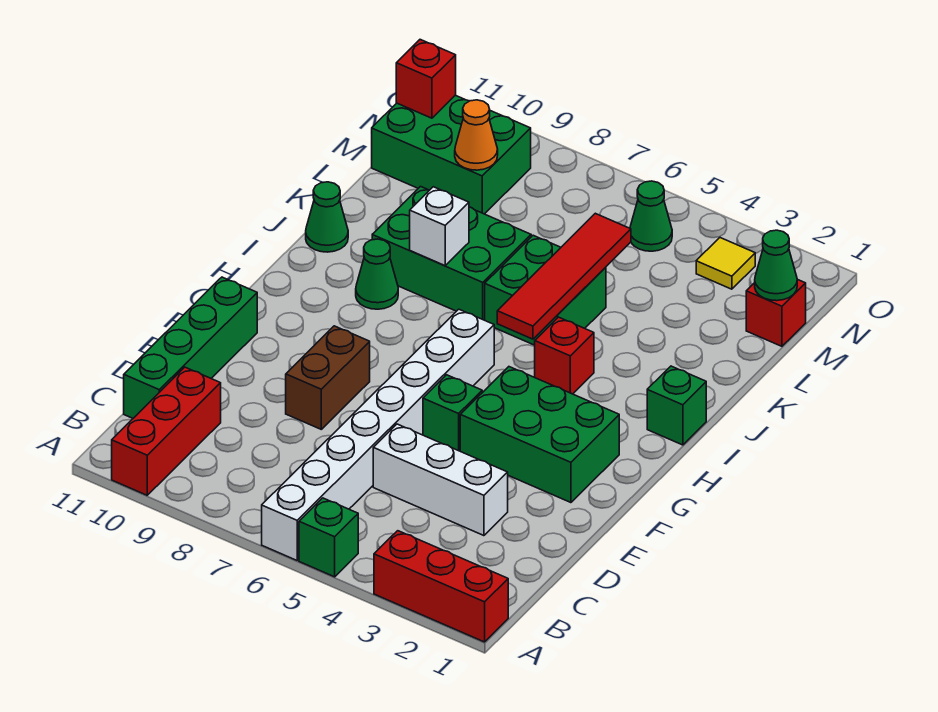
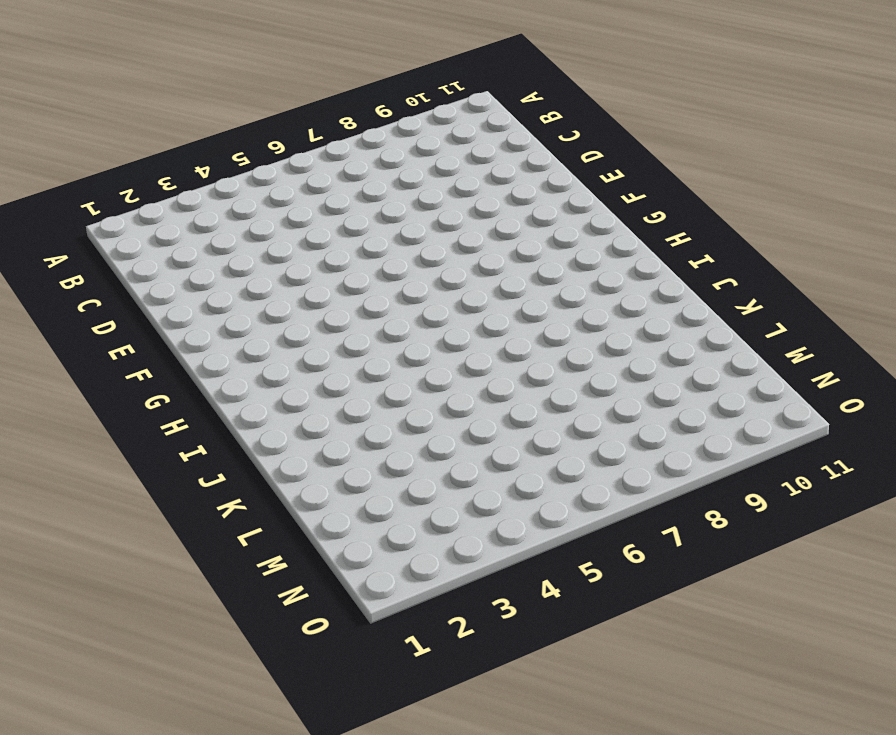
none -> red brick A1:A3 level 1
none -> green brick A5 level 1
none -> white brick A6:H6 level 1

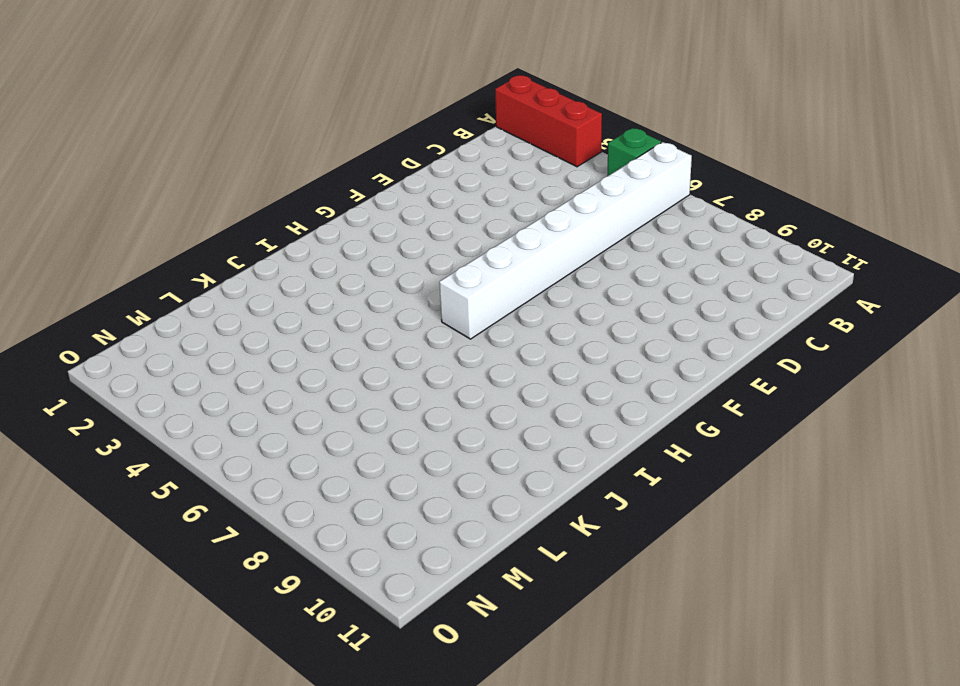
none -> red brick A10:C10 level 1
none -> green brick C11:F11 level 1
none -> white brick D3:D5 level 1

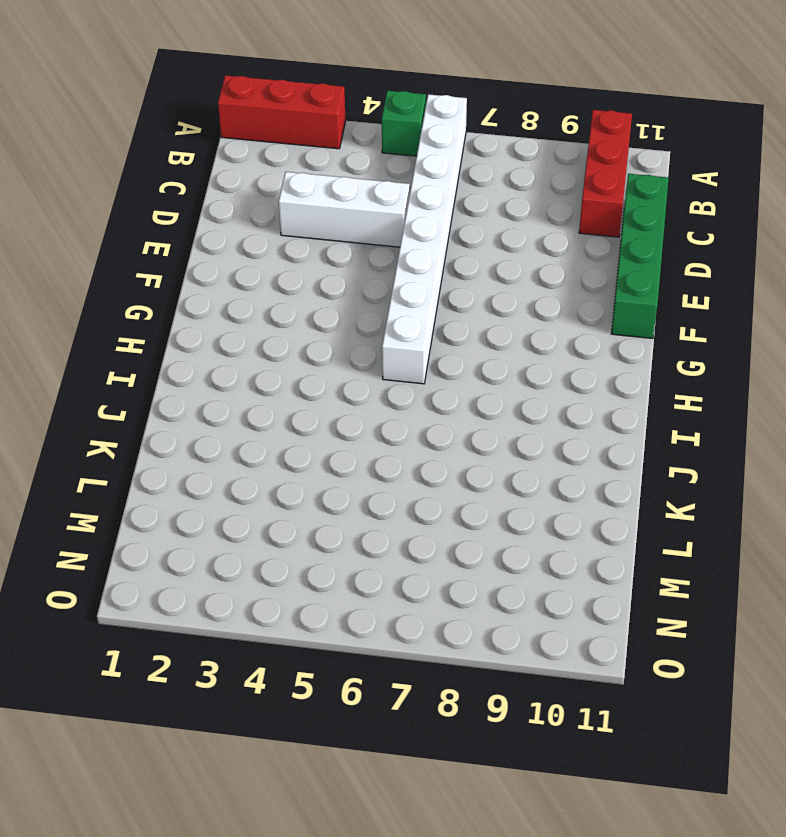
none -> brown brick E8:F8 level 1
none -> green brick F2:G4 level 1
none -> green brick F5 level 1

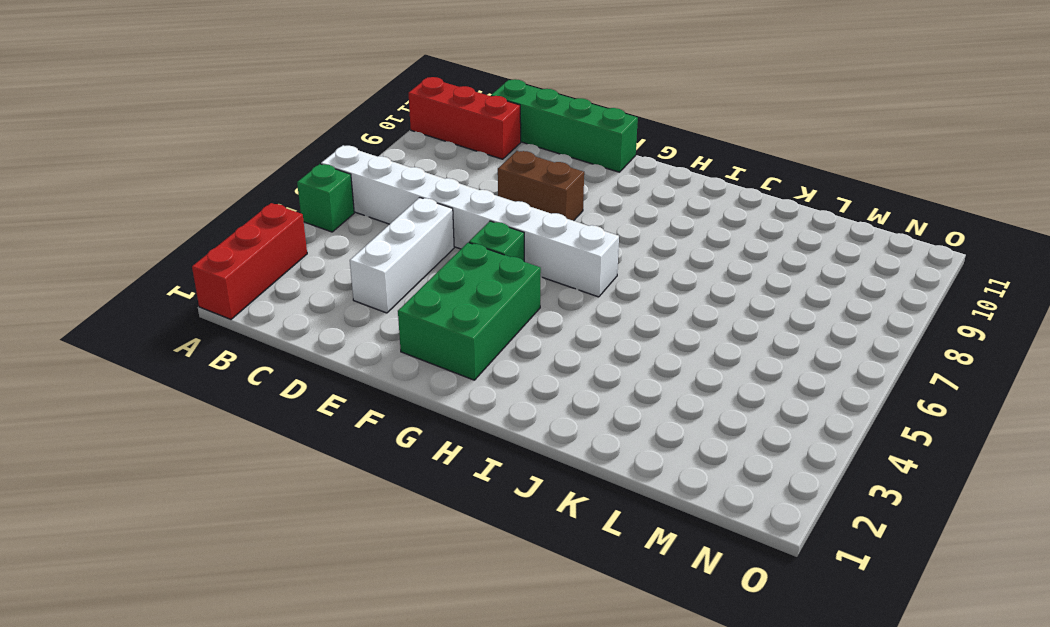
none -> green brick I1 level 1
none -> red brick I4 level 1
none -> green cone I9 level 1

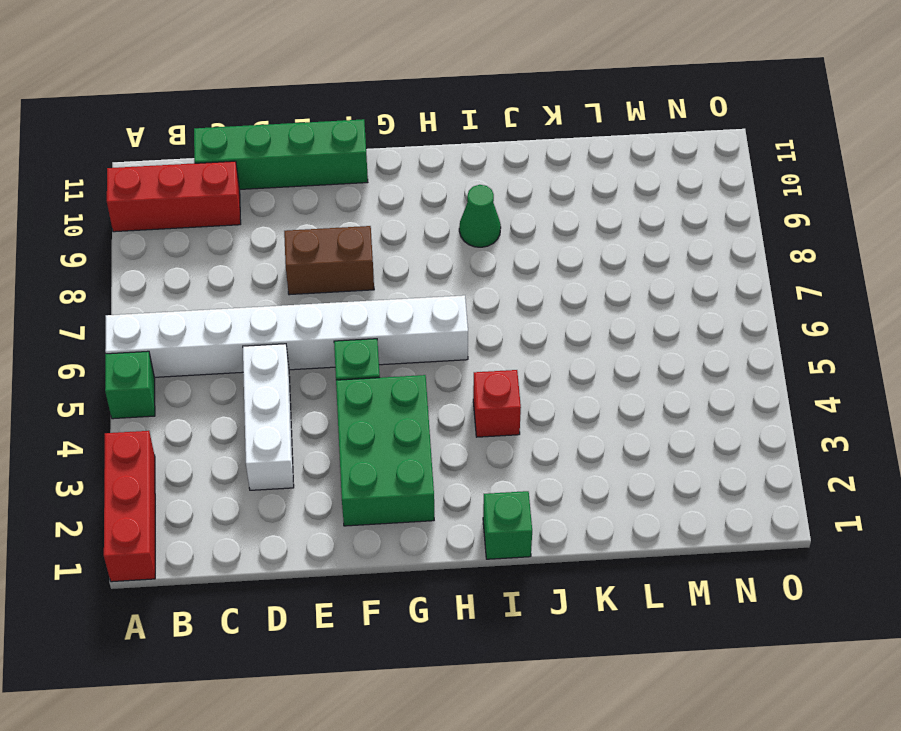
none -> green brick J5:K6 level 1
none -> green brick J7:K9 level 1
none -> green cone J11 level 1

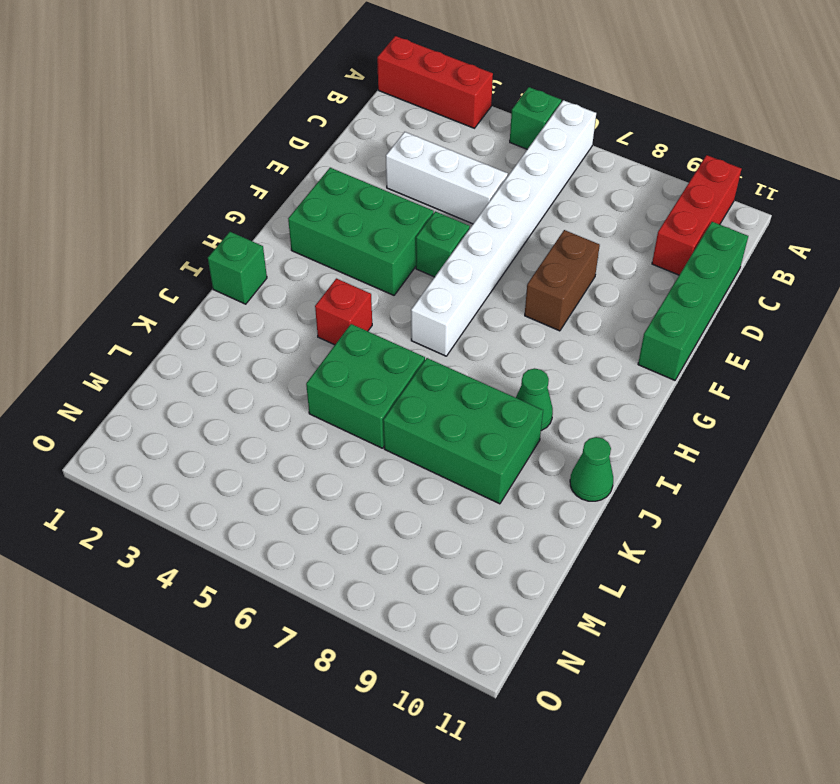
none -> red brick M1 level 1
none -> green brick M9:N11 level 1
none -> yellow tile N3 level 1

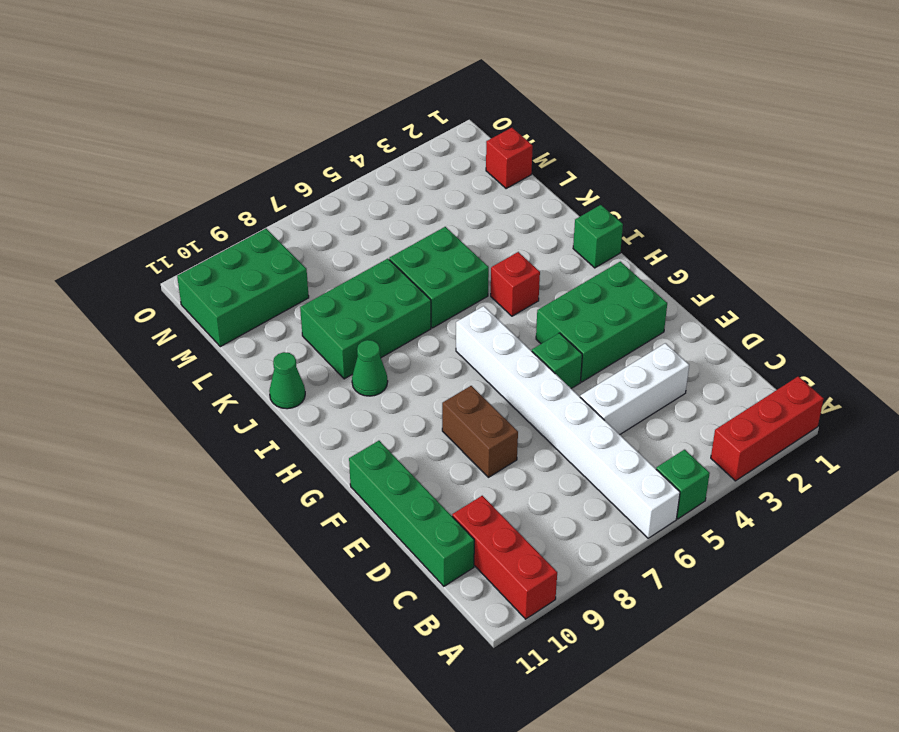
none -> yellow tile N3 level 1
none -> green cone N5 level 1
none -> red tile I5:L5 level 2

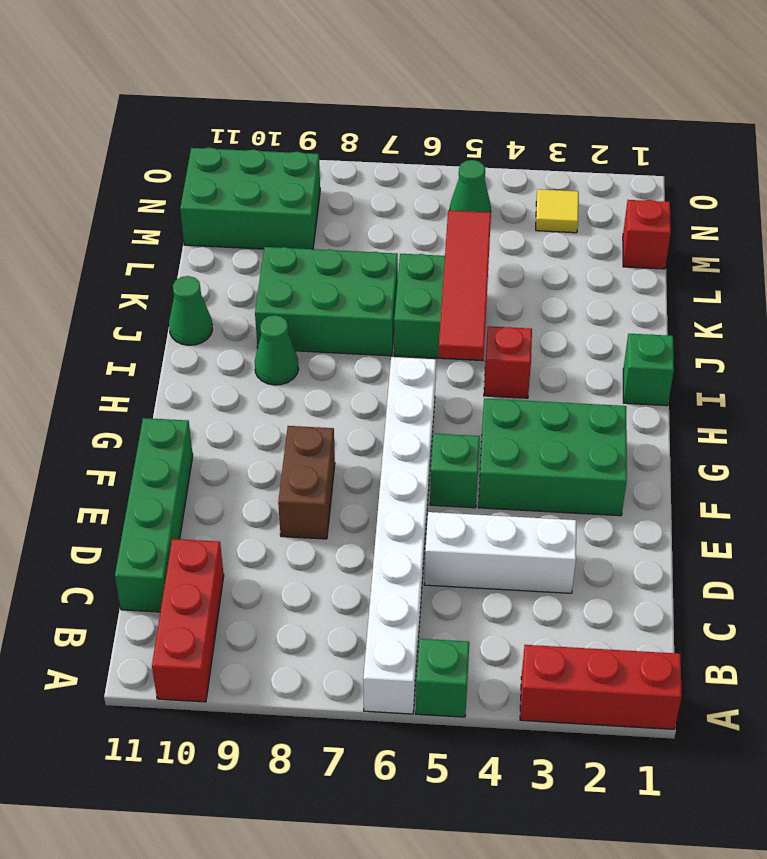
none -> white brick J8 level 2
none -> green cone M1 level 2
none -> orange cone M9 level 2

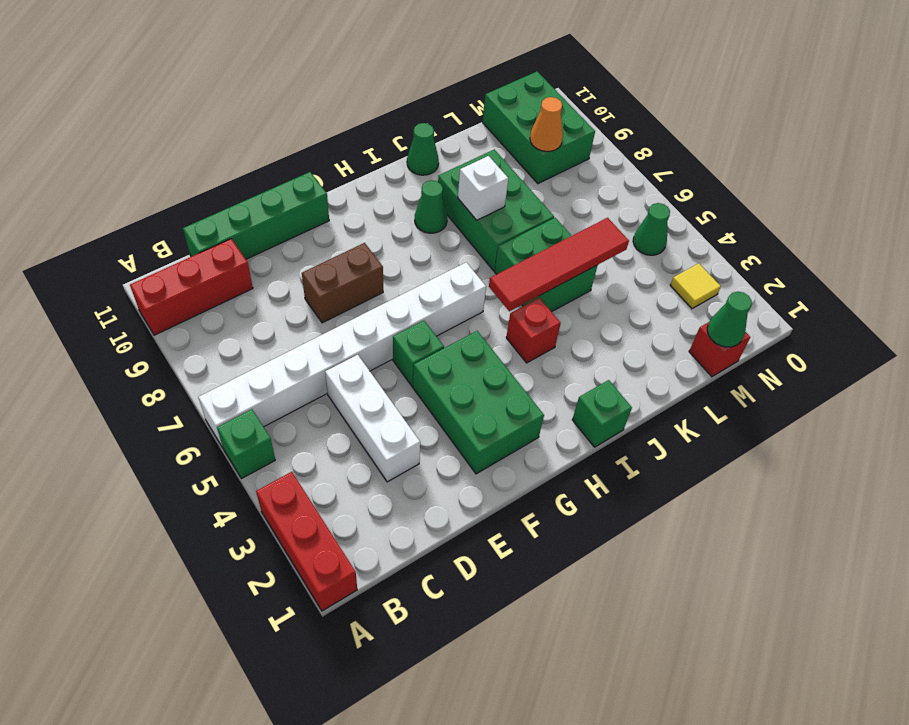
none -> red brick N11 level 2

